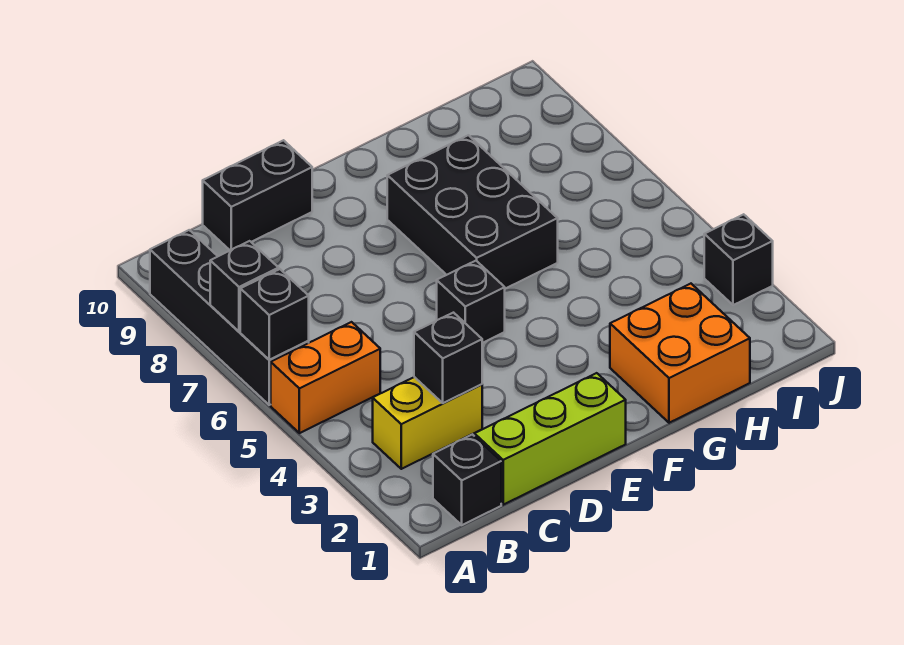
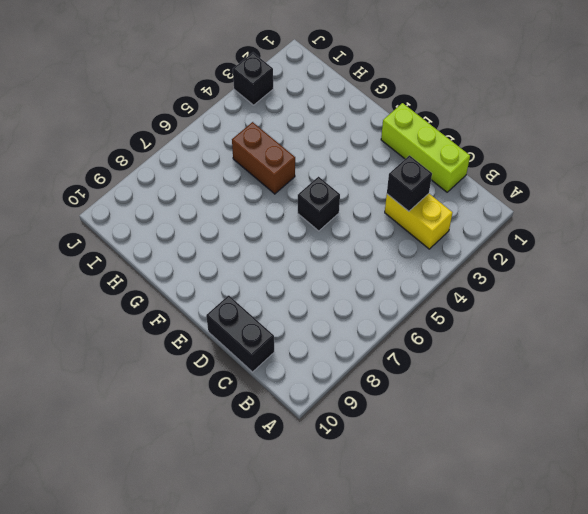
brown brick G5:H5 level 1 -> none
none -> orange brick A5:B5 level 1
none -> black brick A6:A9 level 1
none -> black brick B1 level 1

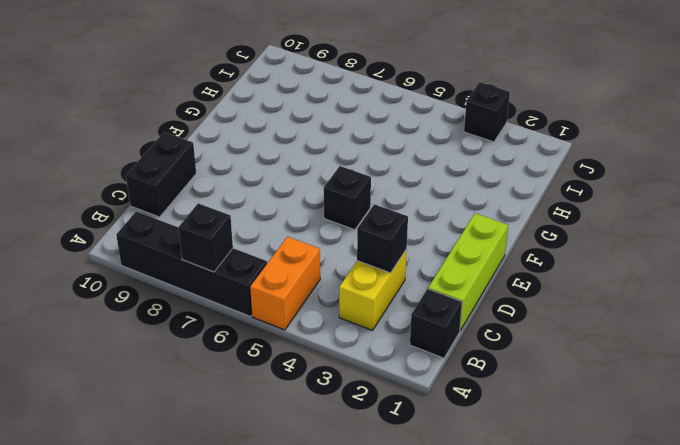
none -> black brick F6:G8 level 1
none -> orange brick G1:H2 level 1
none -> black brick A6 level 2

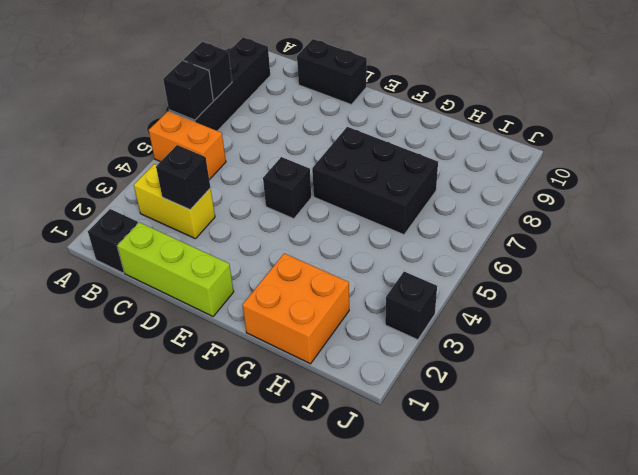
black brick F6:H7 level 1 -> black brick F6:G8 level 1

